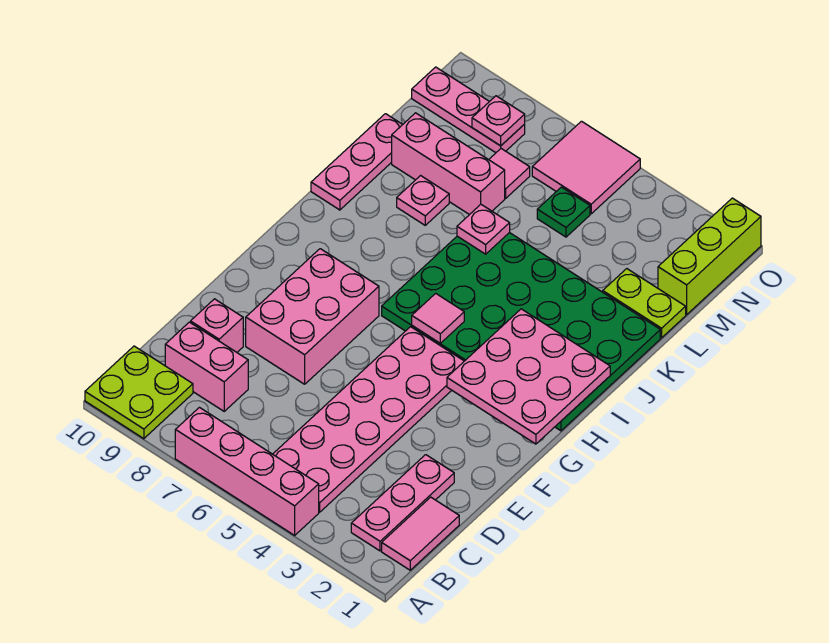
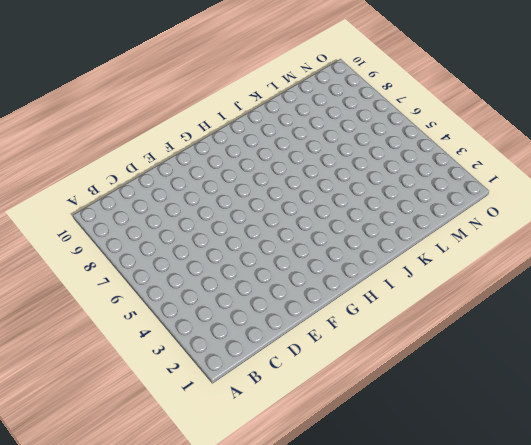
none -> pink brick A4:A7 level 1
none -> lime plate A9:B10 level 1
none -> pink tile B1:C1 level 1

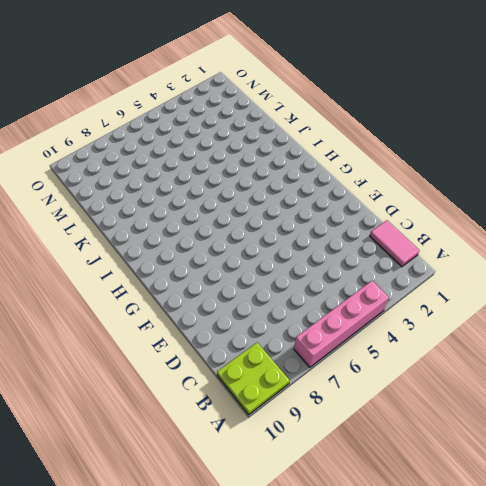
none -> pink plate B2:D2 level 1
none -> pink plate B4:G5 level 1
none -> pink brick C8:C9 level 1

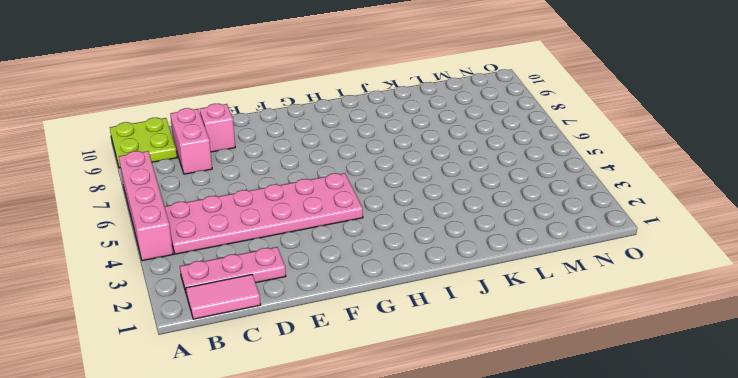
none -> pink brick E7:G8 level 1
none -> green plate H1:K6 level 1
none -> pink plate J10:L10 level 1

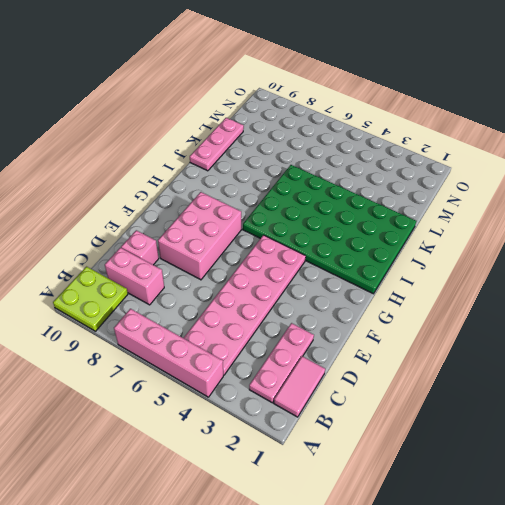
none -> pink plate K8 level 1
none -> lime plate L1:L2 level 1
none -> pink brick L7:L9 level 1

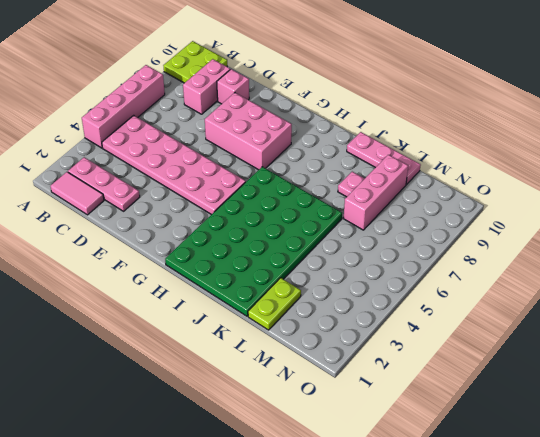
none -> lime brick M1:O1 level 1
none -> green plate M5 level 1
none -> pink tile M7 level 1

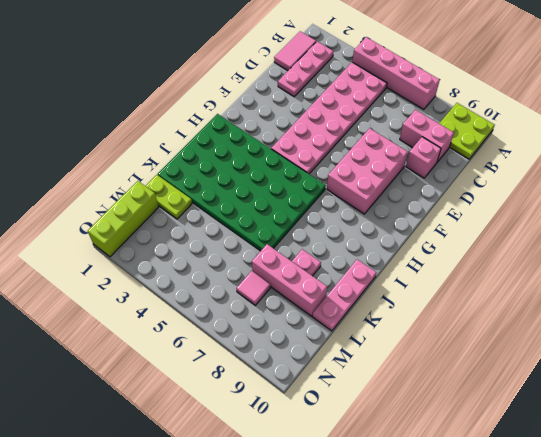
none -> green plate M5 level 1
none -> pink tile N5:O6 level 1
none -> pink plate N8:N10 level 1

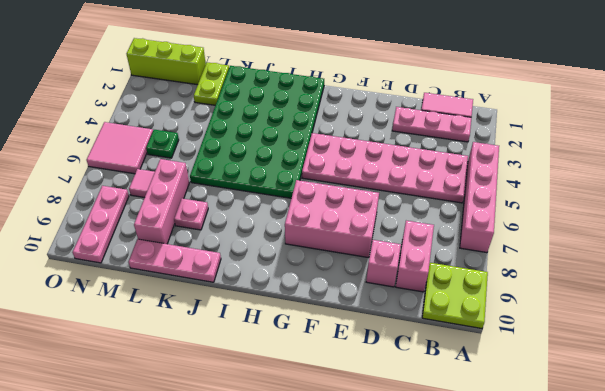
none -> pink plate G1:I3 level 2
none -> pink tile H5 level 2
none -> pink plate K6 level 2

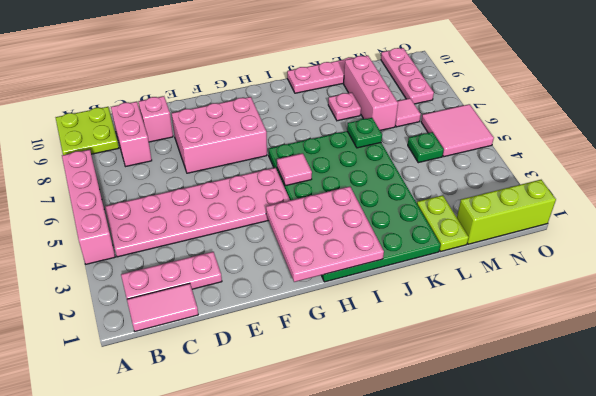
green plate K6 level 2 -> pink plate K6 level 2
none -> pink plate N8 level 2

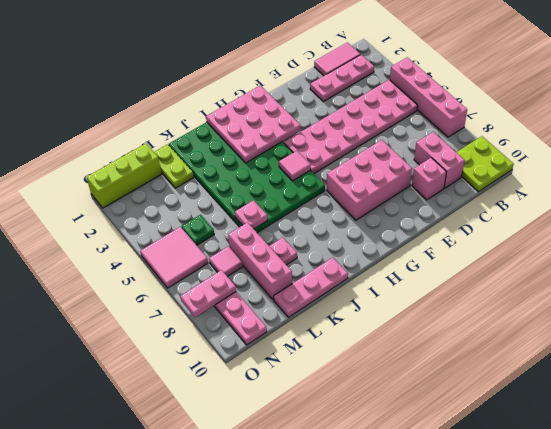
pink plate N8:O8 level 2 -> pink plate N8 level 2

